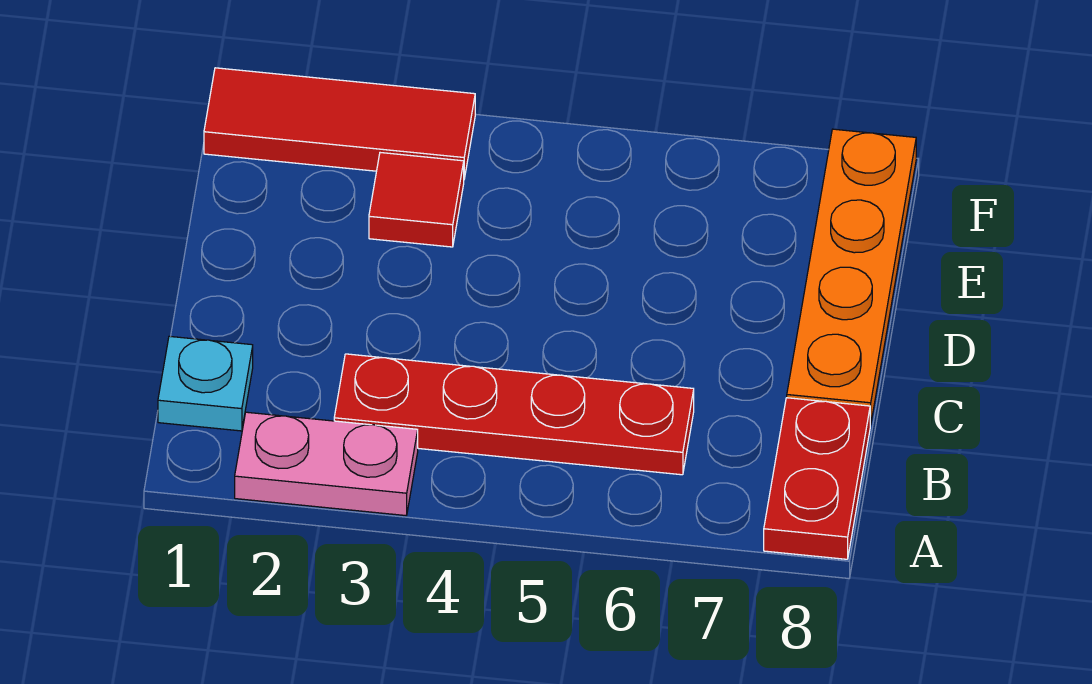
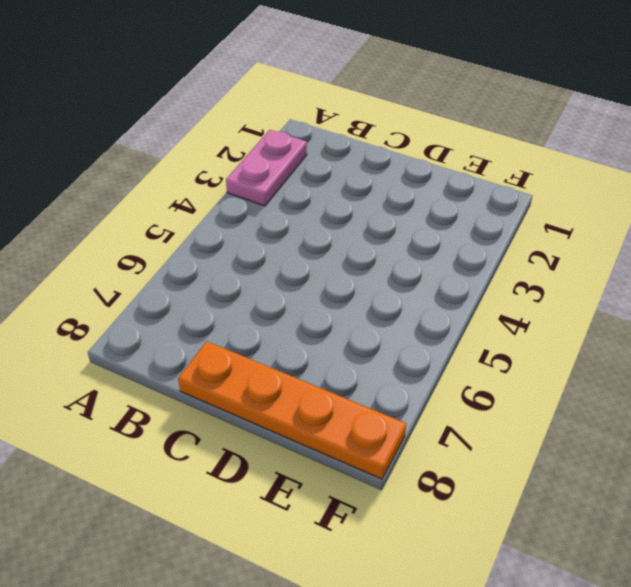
none -> red plate A8:B8 level 1
none -> cyan plate B1 level 1

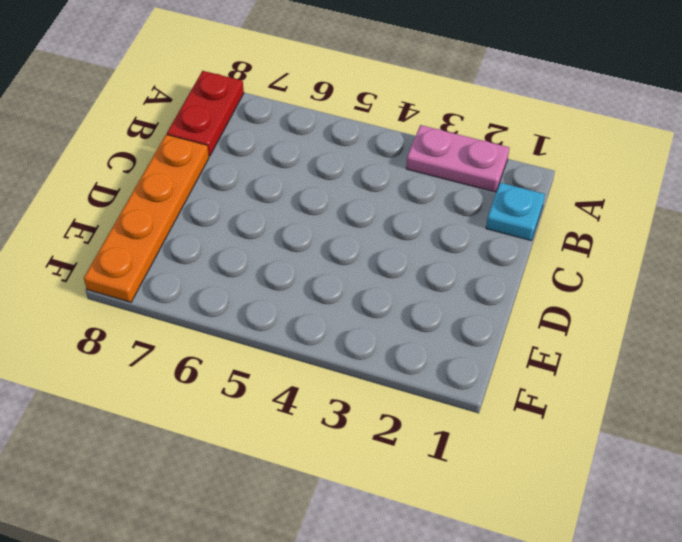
none -> red plate B3:B6 level 1
none -> red tile E3 level 1

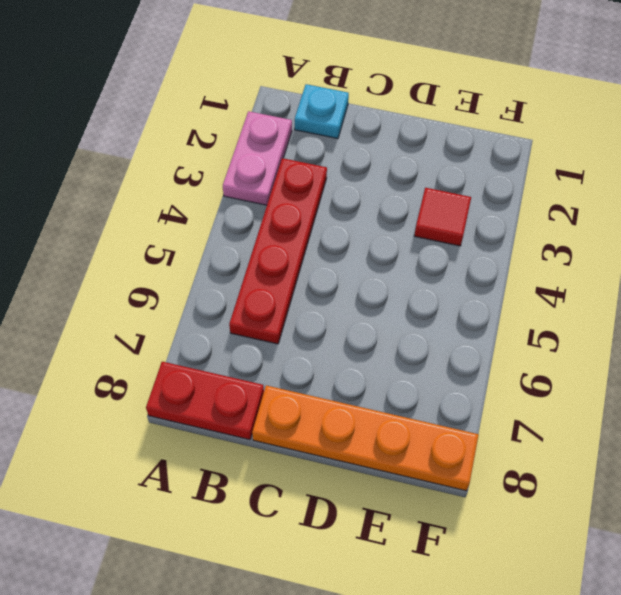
none -> red tile F1:F3 level 1

